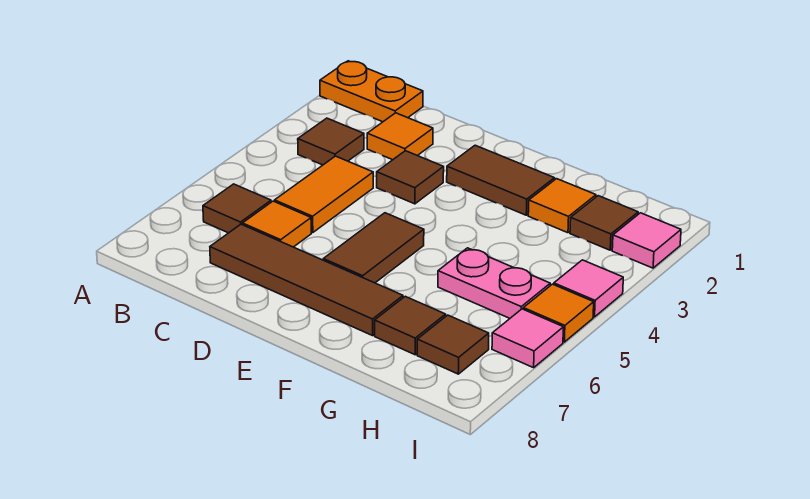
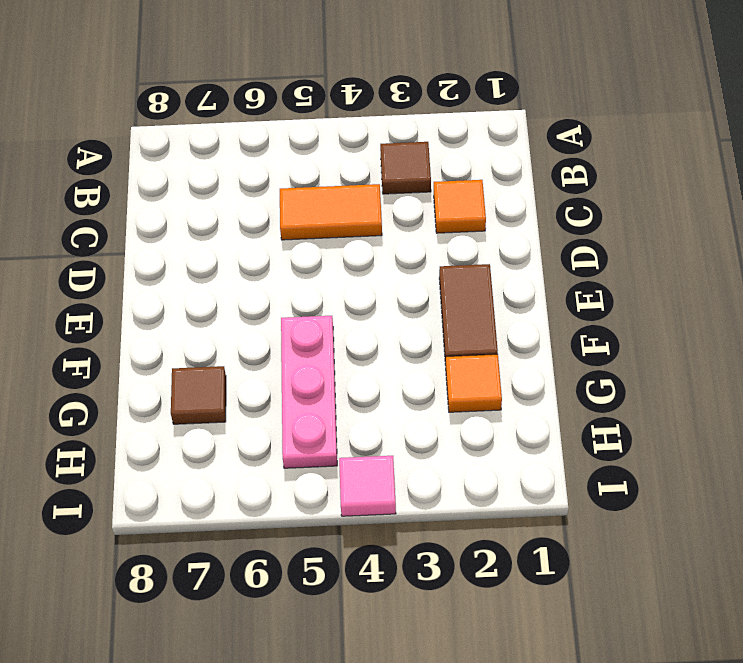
pink plate F5:H5 level 1 -> pink plate G5:H5 level 1
none -> orange plate A1:B1 level 1
none -> brown tile B6 level 1
none -> orange tile C6 level 1

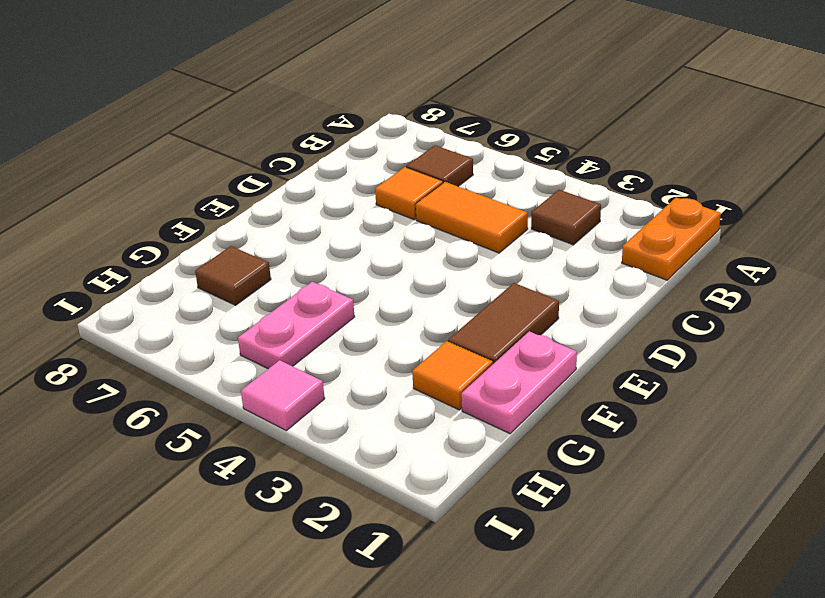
pink plate F1:G1 level 1 -> none
none -> orange tile C2 level 1
none -> brown tile C7:F7 level 1
none -> brown tile D3 level 1

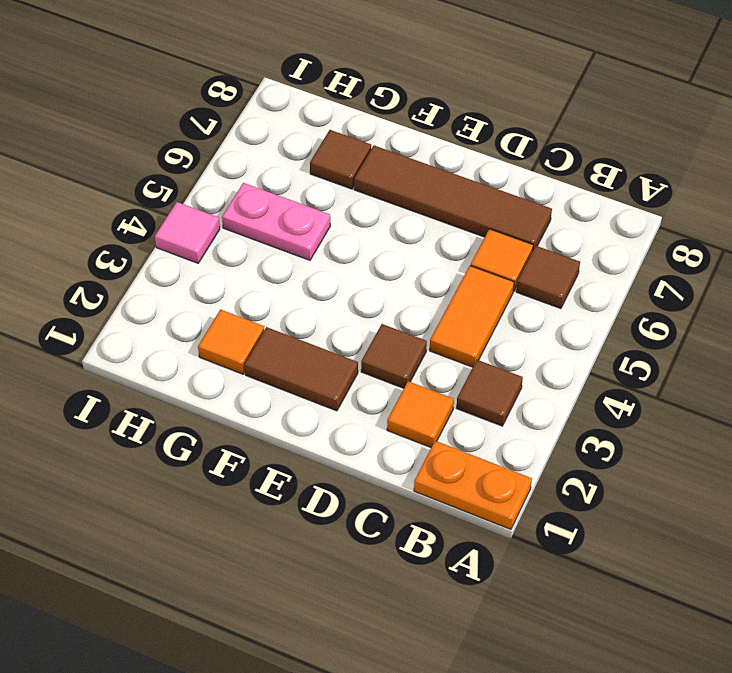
none -> brown tile E5:E6 level 1
none -> brown tile H2 level 1
none -> brown tile H7 level 1

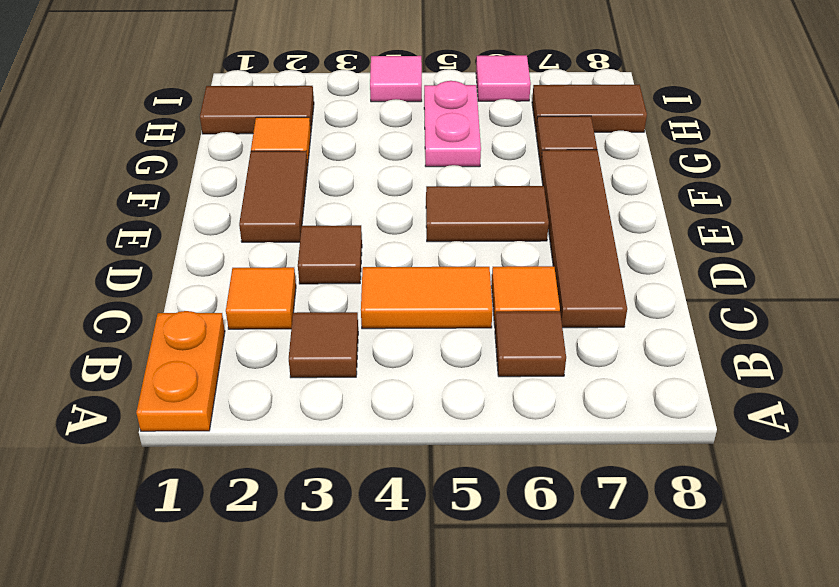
brown tile H1:H2 level 1 -> brown tile H2 level 1
brown tile H7:H8 level 1 -> brown tile H7 level 1
none -> pink tile I2 level 1
none -> orange tile I5 level 1

